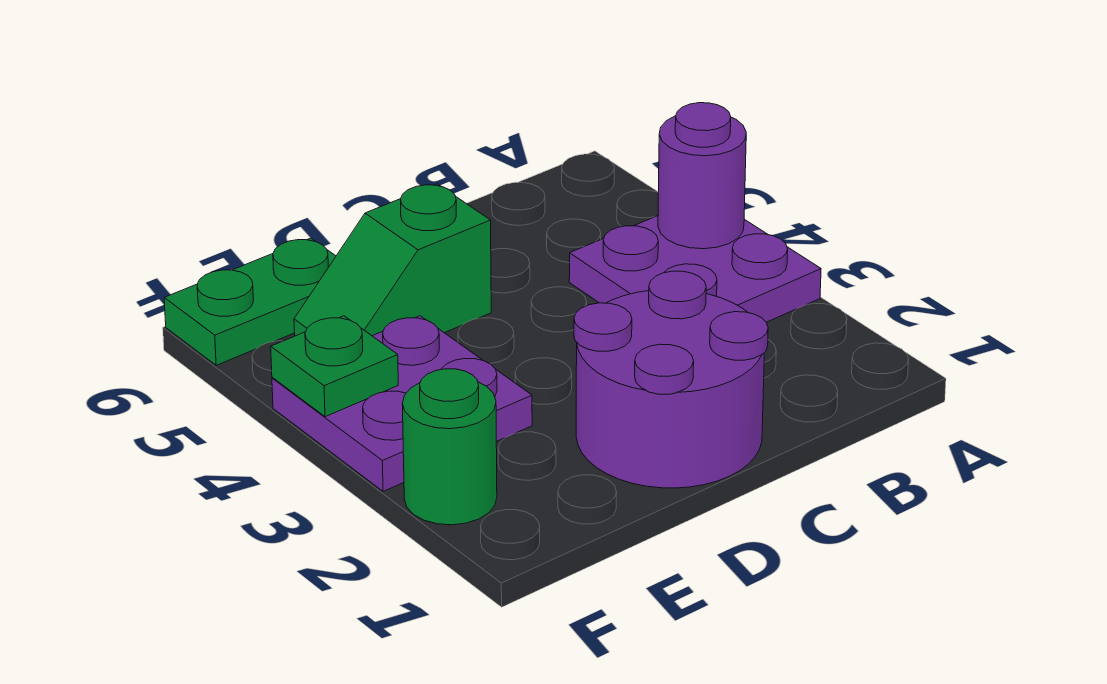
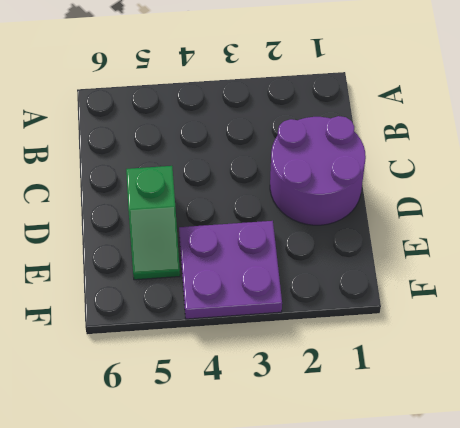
none -> purple plate A3:B4 level 1
none -> green plate E6:F6 level 1

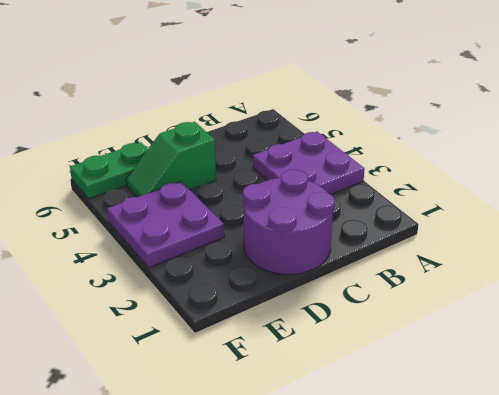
none -> green round brick F2 level 1
none -> purple round brick A4 level 2

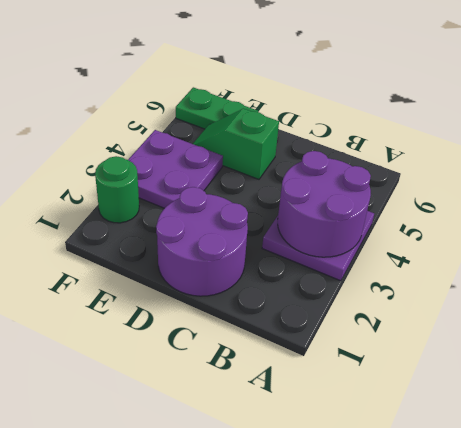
purple round brick A3:B4 level 2 -> purple round brick A4 level 2
none -> green plate F4 level 2

